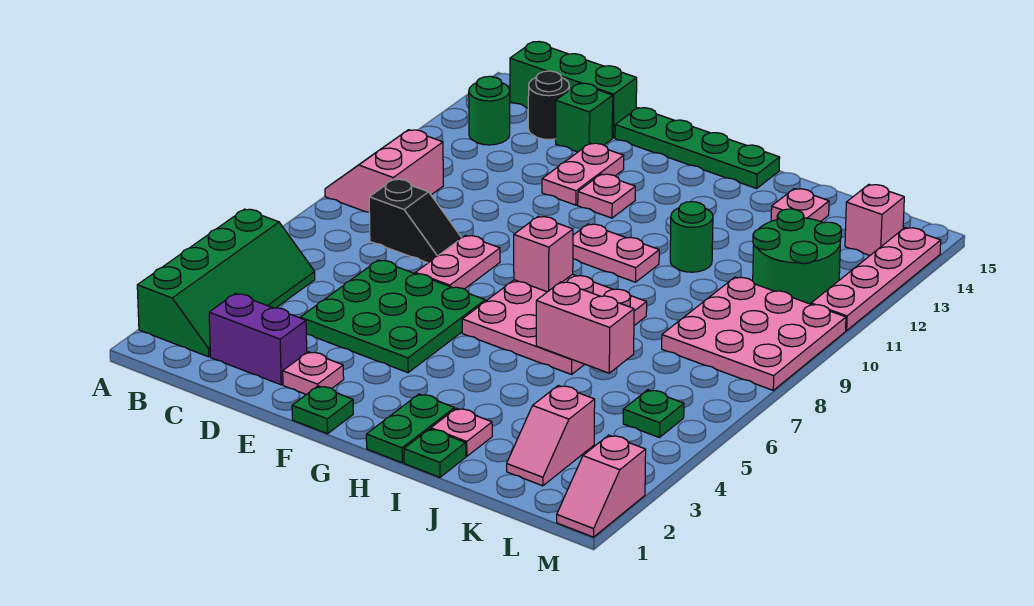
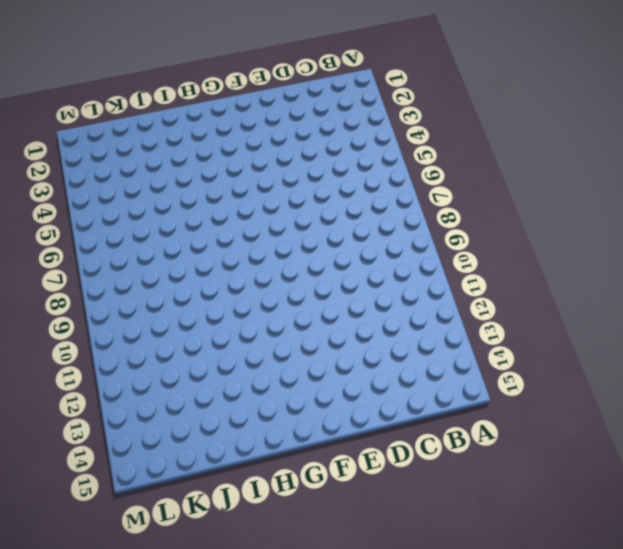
none -> green slope A2:B5 level 1 top A
none -> pink slope A9:B10 level 1 top B
none -> green round brick B13 level 1
none -> green brick B15:D15 level 1

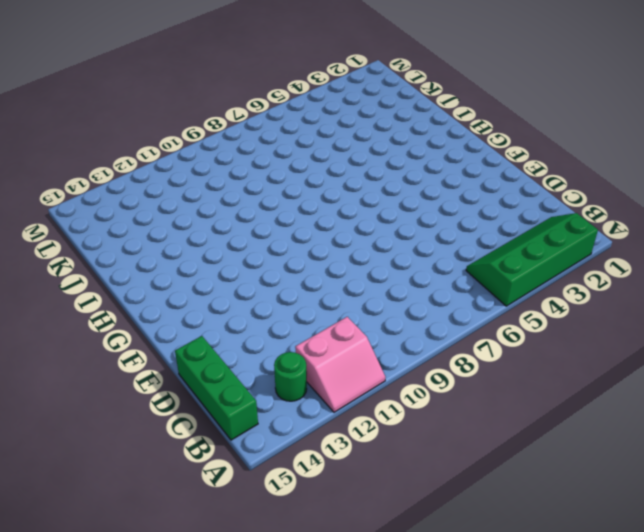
pink slope A11:B12 level 1 top B -> pink slope A9:B10 level 1 top B
none -> purple brick C2:D2 level 1
none -> black slope C8:D8 level 1 top C
none -> black round brick C14 level 1
none -> green plate D4:F6 level 1

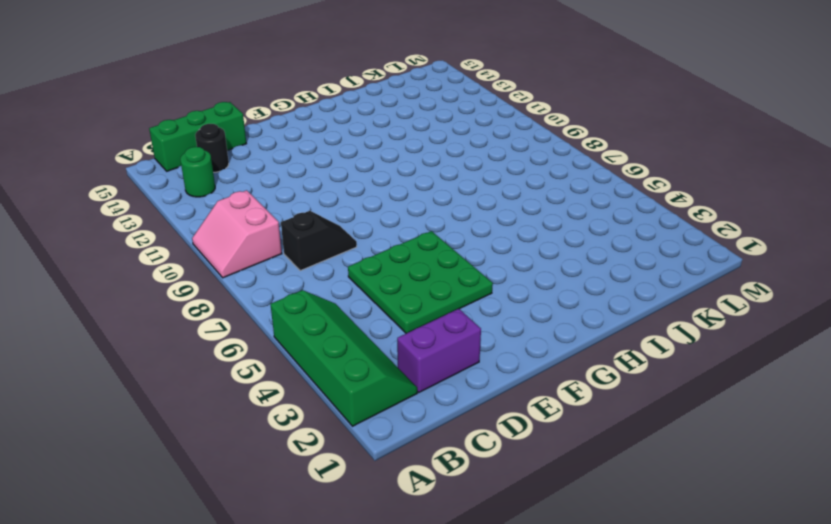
none -> green brick D14 level 1
none -> pink plate E2 level 1
none -> pink plate E7:E8 level 1
none -> pink plate E12:E13 level 1

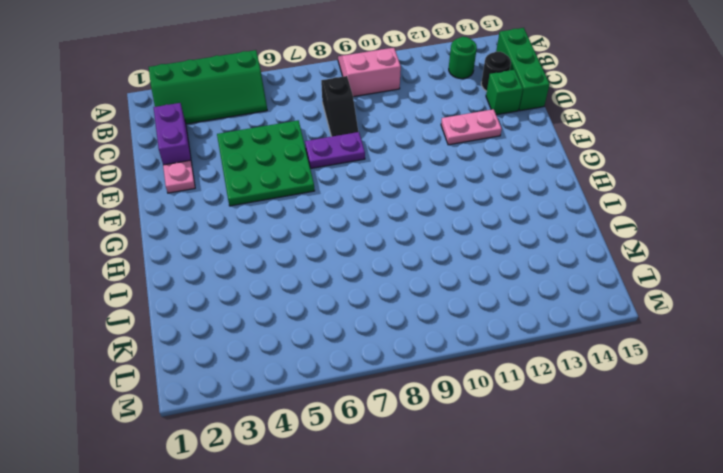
purple plate E7:E8 level 1 -> pink plate E7:E8 level 1
none -> green plate E15:H15 level 1
none -> green plate F1 level 1
none -> pink plate F12 level 1
none -> pink plate G6:I8 level 1

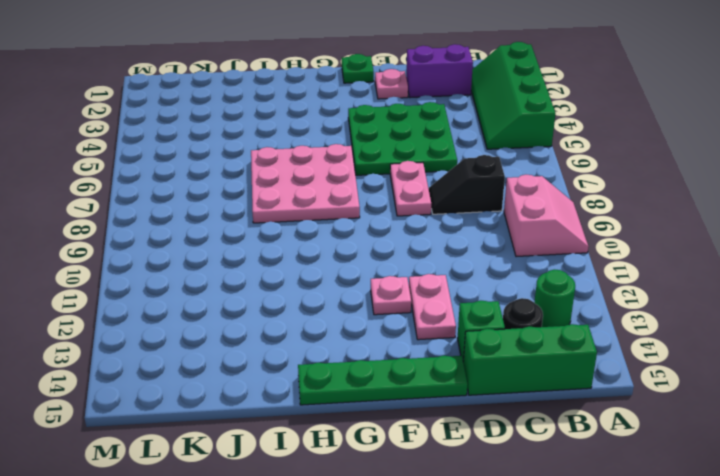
none -> pink plate G10:H10 level 1
none -> green plate H1:H2 level 1
none -> green plate I1 level 1
none -> pink plate I2 level 1

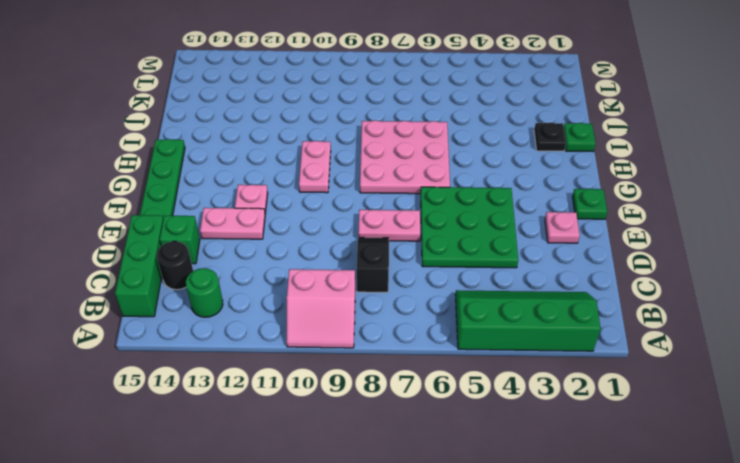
black plate I2 level 1 -> pink plate I2 level 1
none -> purple brick C2:D2 level 1
none -> green plate H1:H2 level 1
none -> green round brick I11 level 1
none -> pink plate J14 level 1

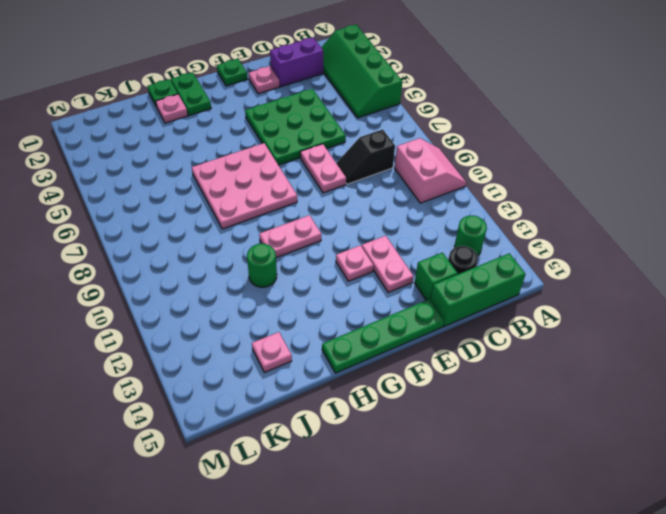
none -> pink slope K2:K3 level 1 top 3
none -> pink plate K8:M10 level 1
none -> green round brick K11:L12 level 1
none -> green plate L5 level 1

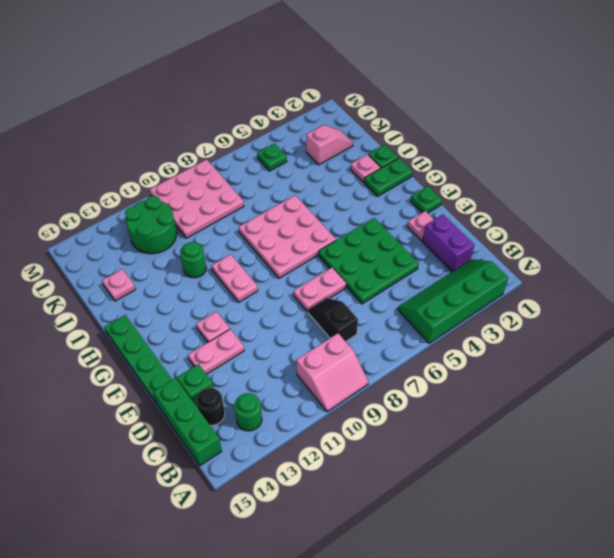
none -> pink brick L14 level 1
none -> pink slope M1:M2 level 1 top 2
none -> pink plate M11:M14 level 1
none -> pink brick G8 level 2

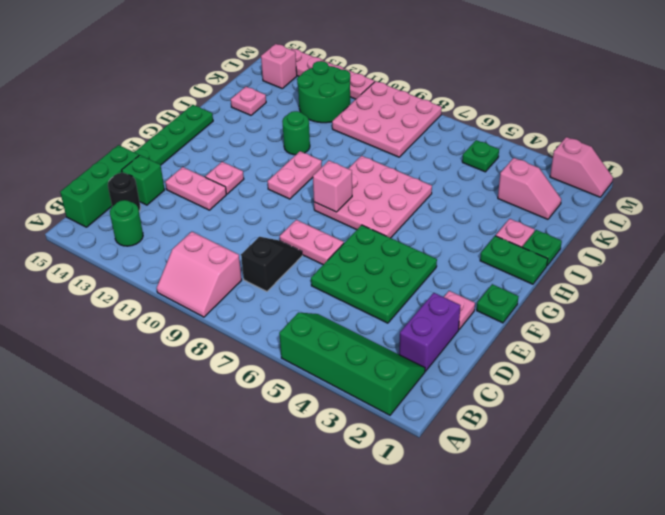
none -> pink brick I6:J6 level 2

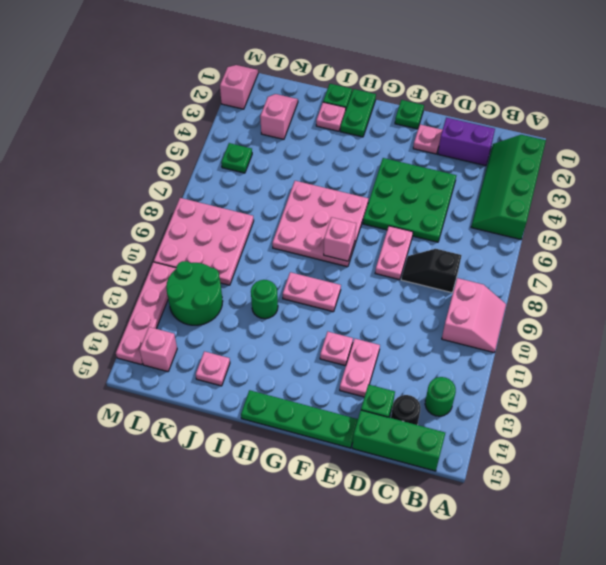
none -> pink brick I6:J6 level 2

